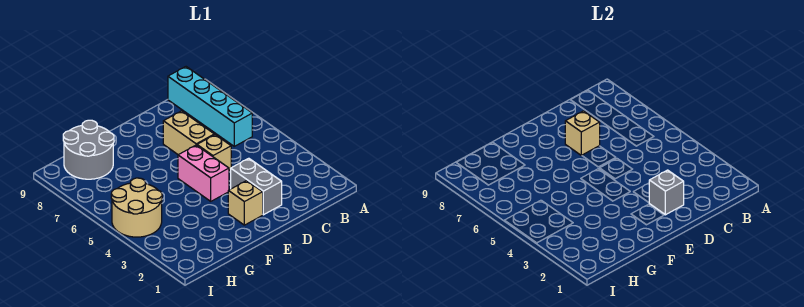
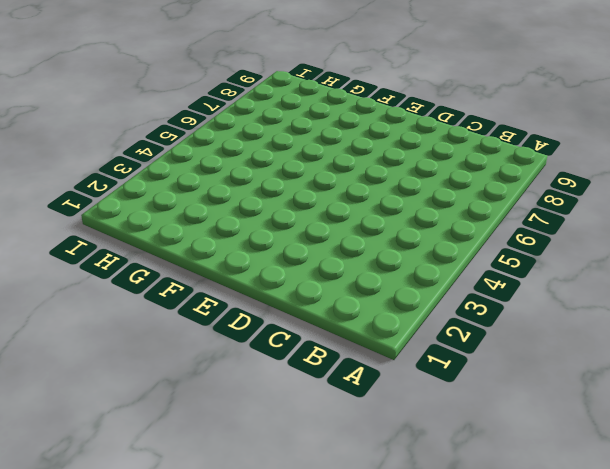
none -> cyan brick B6:B9 level 1
none -> grey brick D2:D3 level 1

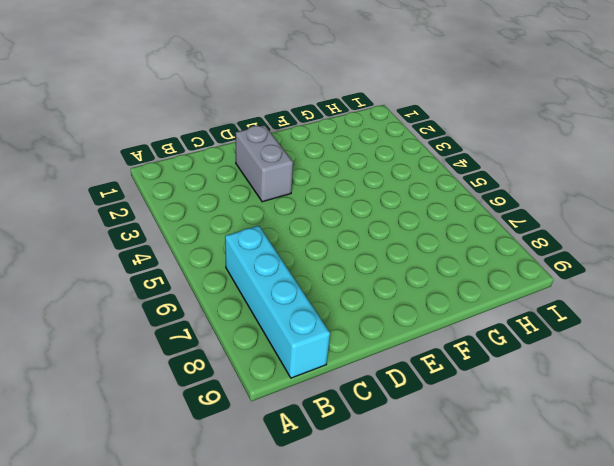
none -> tan brick D5 level 1
none -> tan brick D6:D7 level 1

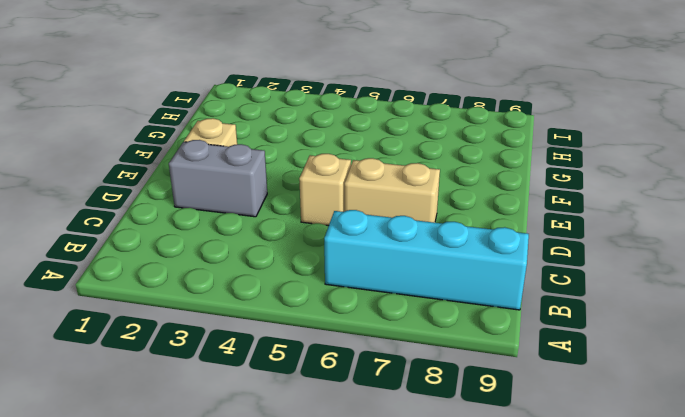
none -> pink brick E4:E5 level 1
none -> grey round brick G8:H9 level 1

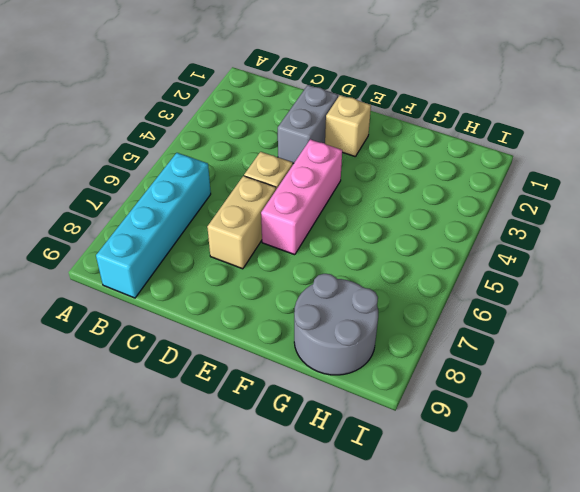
pink brick E4:E6 level 1 -> pink brick E4:E5 level 1
none -> tan round brick H4:I5 level 1
none -> grey brick D2 level 2

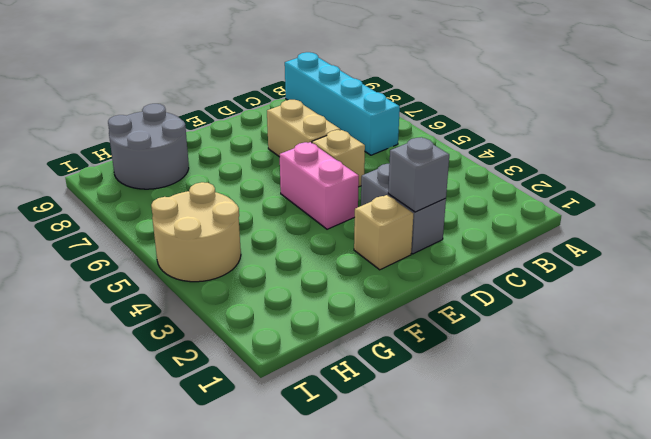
none -> tan brick D7 level 2

